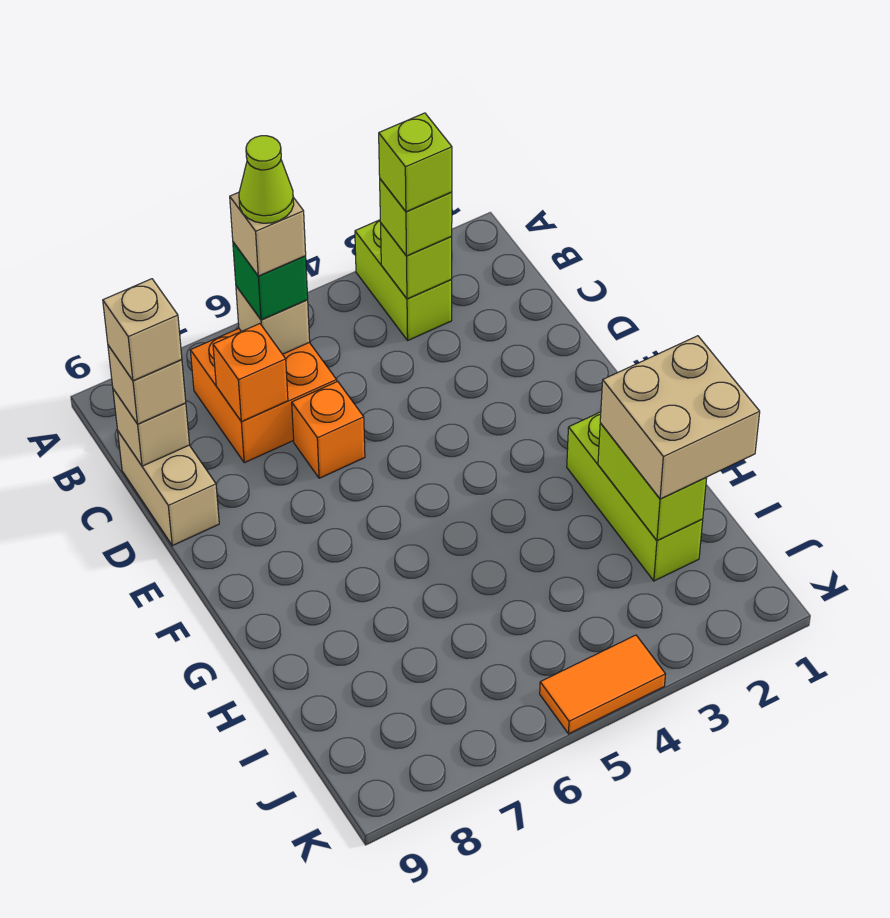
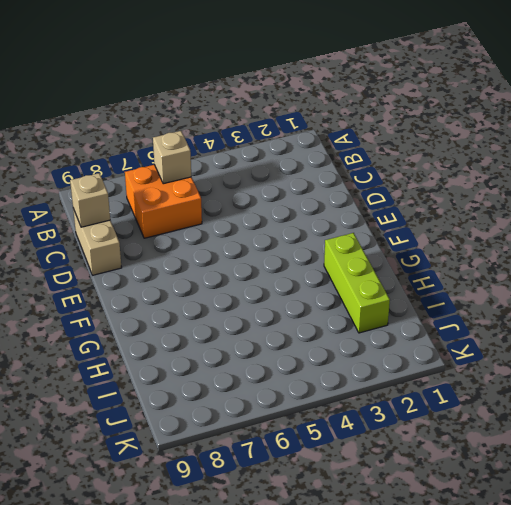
none -> lime brick A3:B3 level 1
none -> orange brick D6 level 1
none -> orange tile K4:K5 level 1

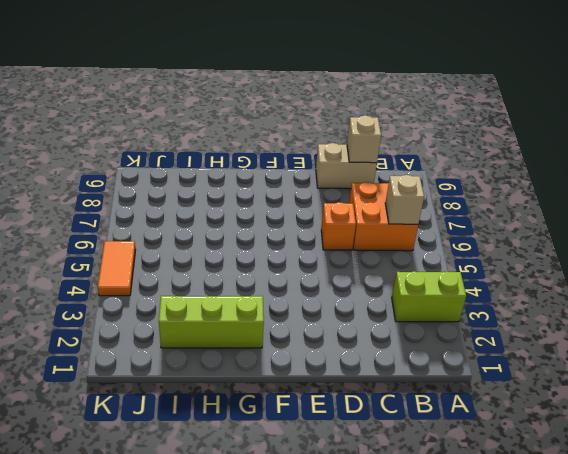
none -> lime brick B3 level 2
none -> orange brick C7 level 2
none -> lime brick H2:I2 level 2

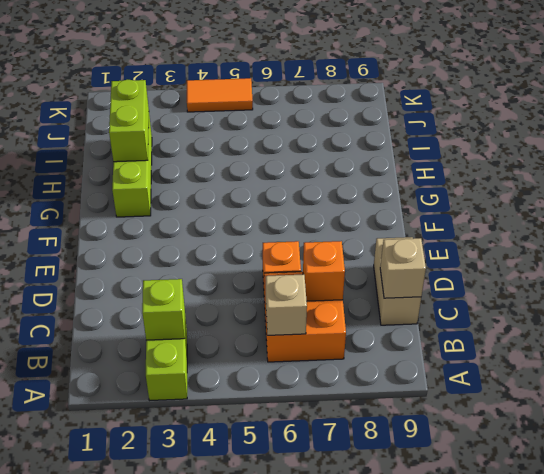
none -> lime brick B3 level 3
none -> green brick B6 level 3
none -> tan brick C9 level 3

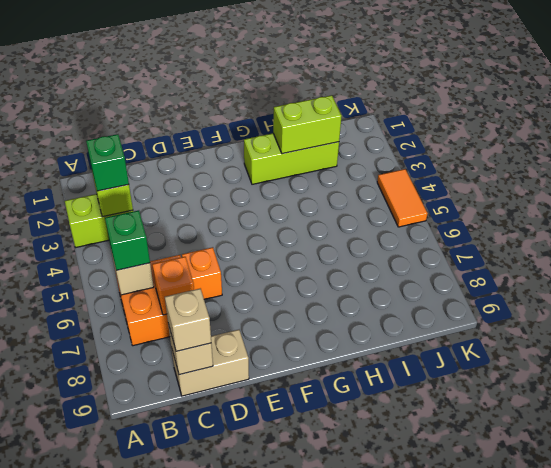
green brick B3 level 3 -> lime brick B3 level 3
none -> tan brick H1:I2 level 3
none -> lime brick B3 level 4
none -> tan brick B6 level 4

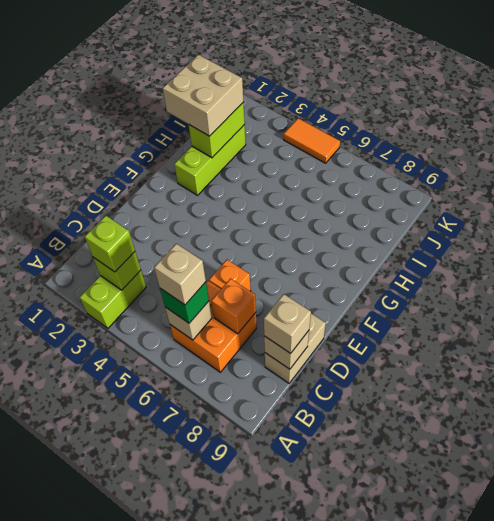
none -> lime brick B3 level 4
none -> tan brick C9 level 4
none -> lime cone B6 level 5

